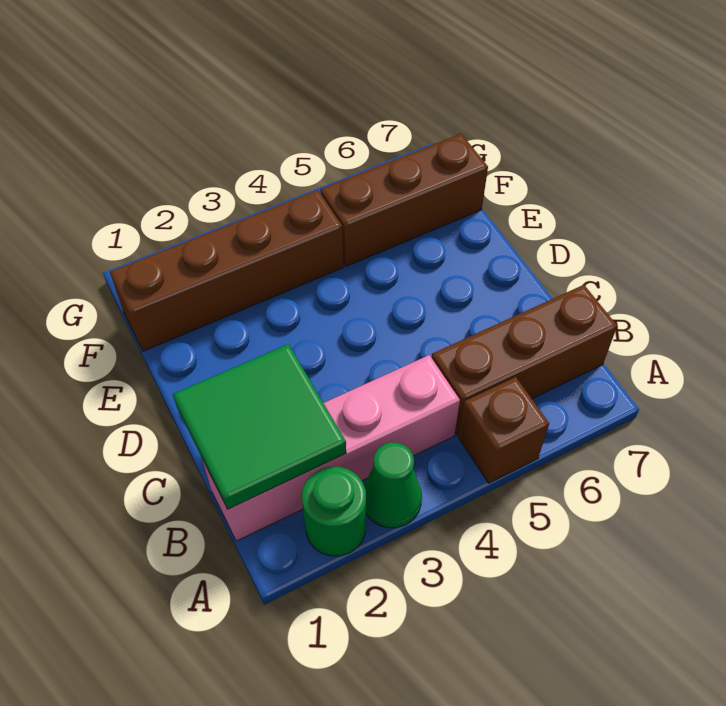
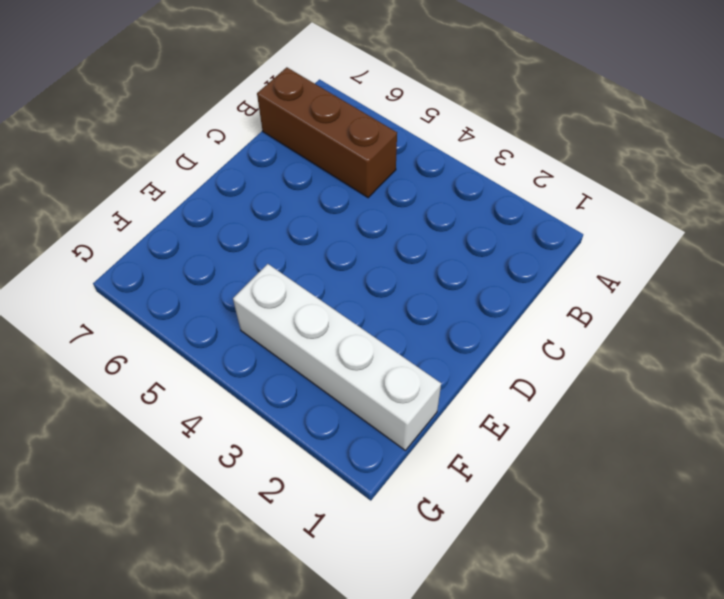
white brick F1:F4 level 1 -> brown brick F1:F4 level 1
none -> green round brick A2 level 1
none -> green cone A3 level 1

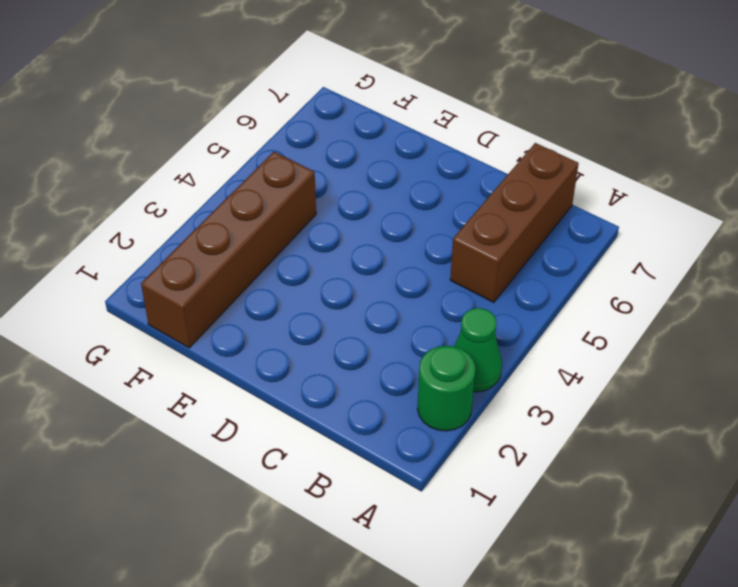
none -> brown brick A5 level 1
none -> pink brick B1:B4 level 1

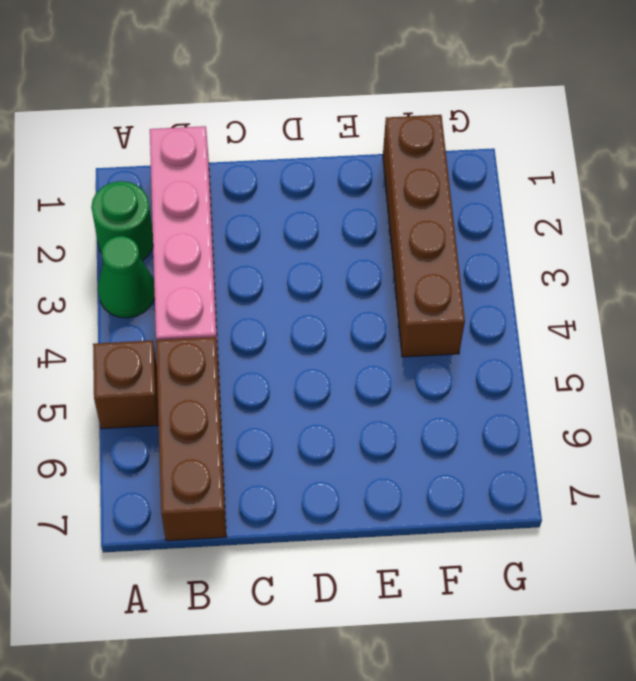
none -> brown brick F5:F7 level 1
none -> green tile B1:C2 level 2

